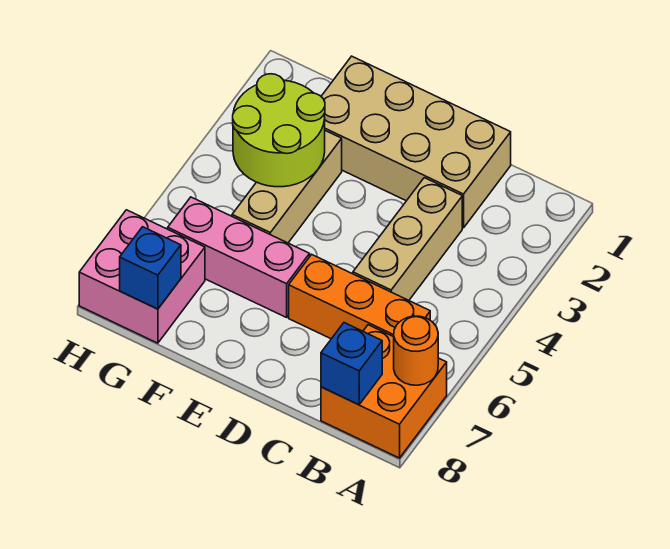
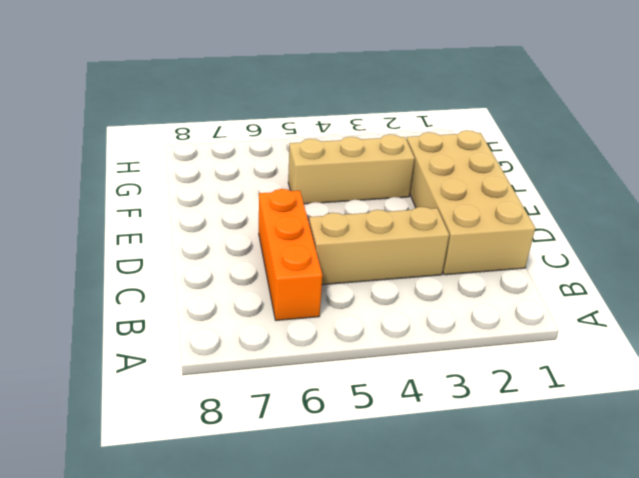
none -> orange brick A7:B8 level 1
none -> pink brick E6:G6 level 1

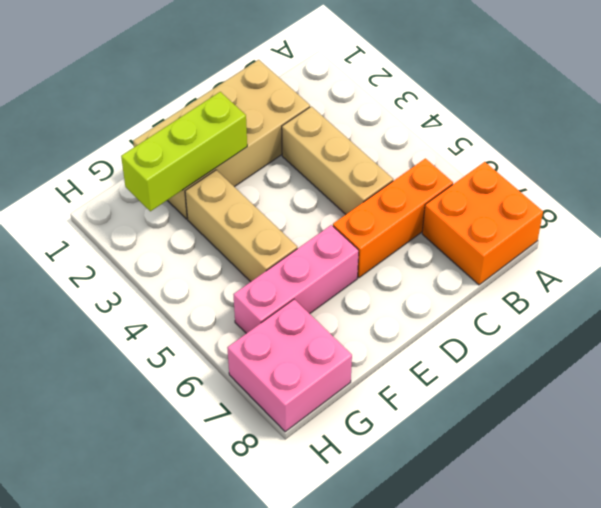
lime brick E2:G2 level 2 -> none
none -> orange round brick A7 level 2
none -> blue brick B8 level 2

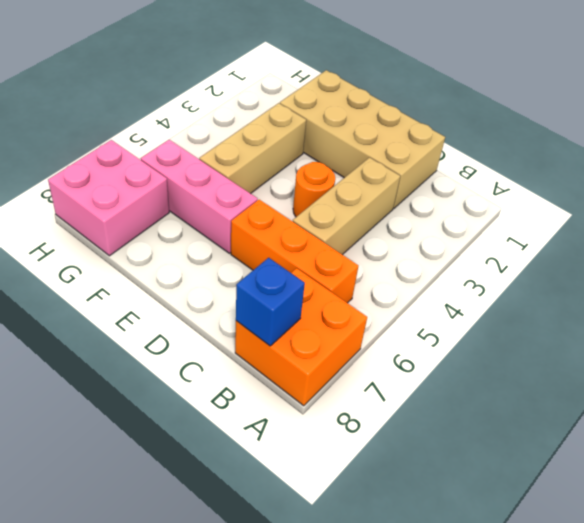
orange round brick D4 level 1 -> orange round brick A7 level 2
none -> lime round brick F3:G4 level 2
none -> blue brick G8 level 2

